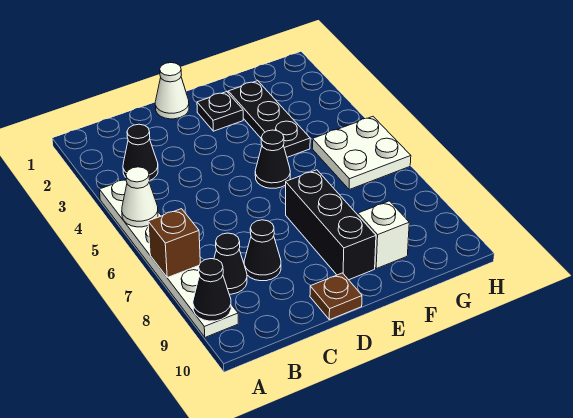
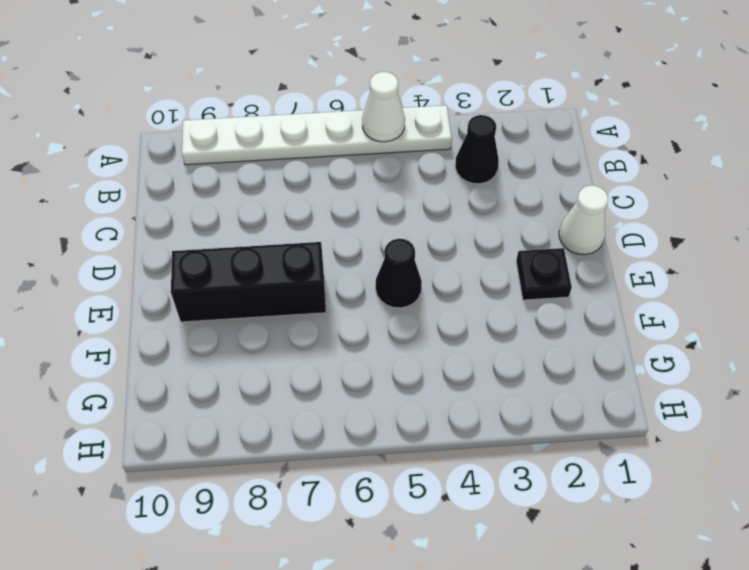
none -> black cone B8 level 1
none -> black cone C8 level 1
none -> brown plate D10 level 1

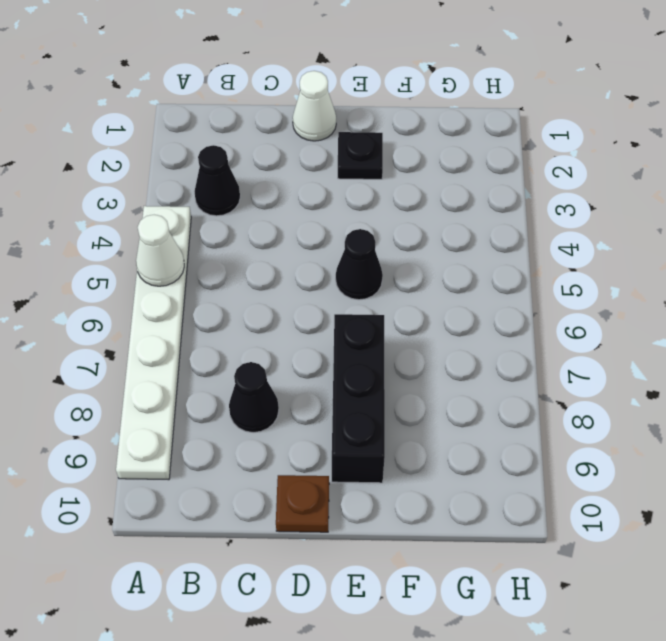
none -> black cone B8 level 1
none -> black plate F2:F4 level 1
none -> white brick F9 level 1

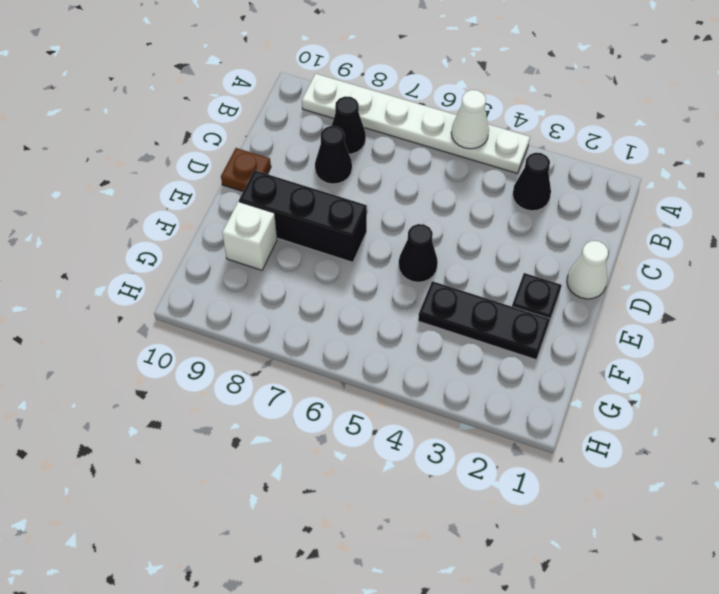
none -> white plate G5:H6 level 1
none -> brown brick A7 level 2
none -> black cone A9 level 2

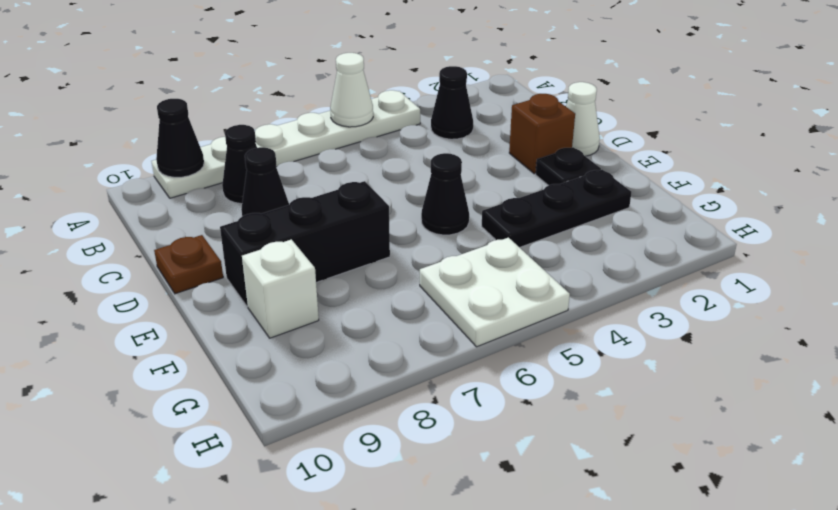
brown brick D2 level 1 -> brown brick A7 level 2

